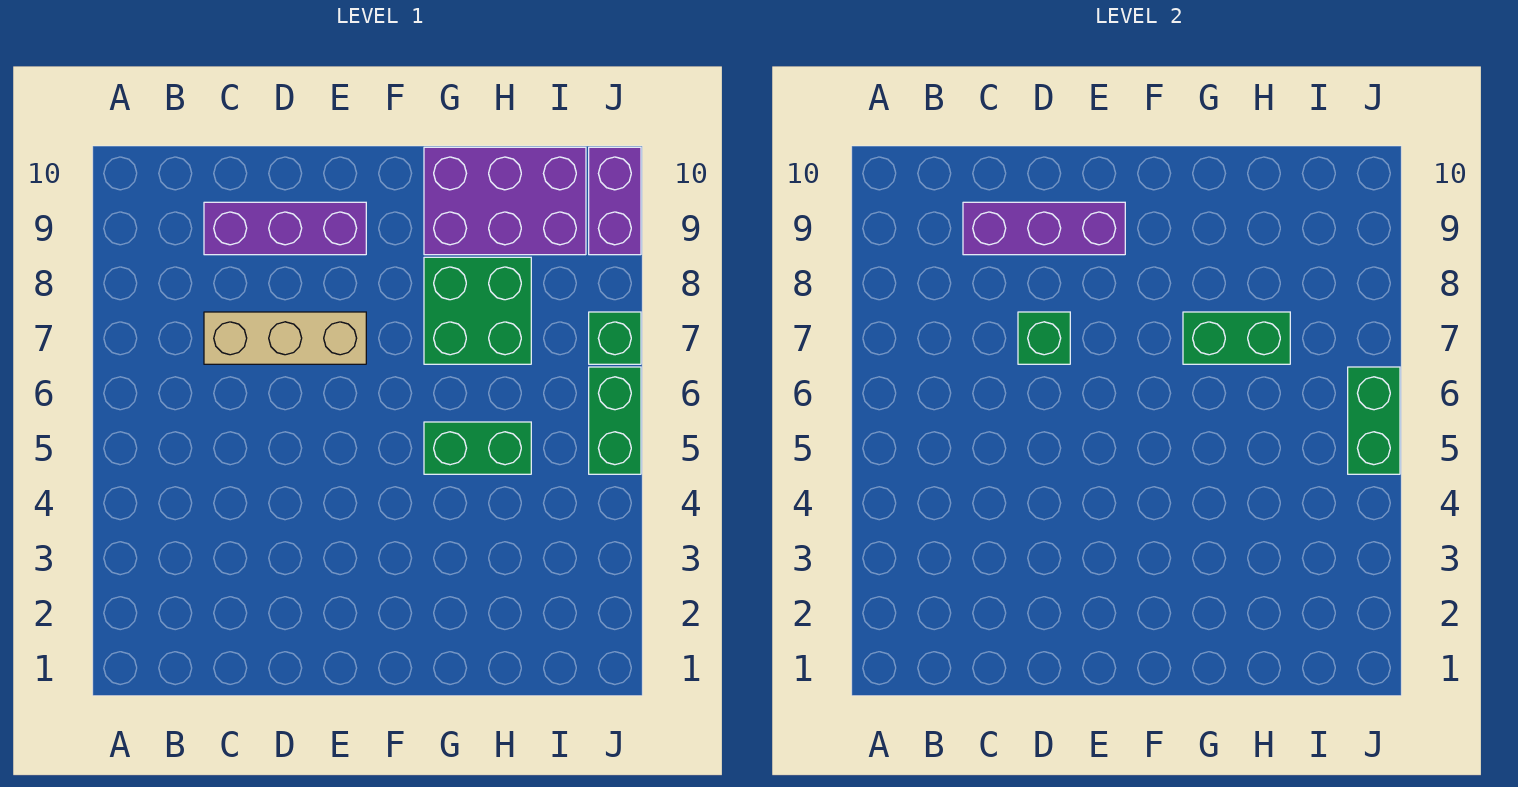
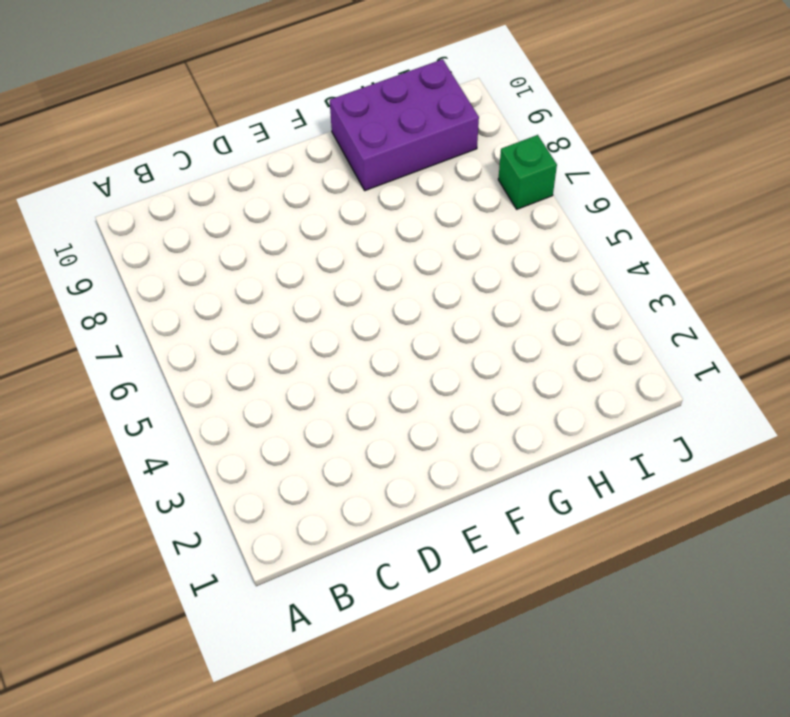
none -> tan brick C7:E7 level 1
none -> purple brick C9:E9 level 1
none -> green brick G5:H5 level 1

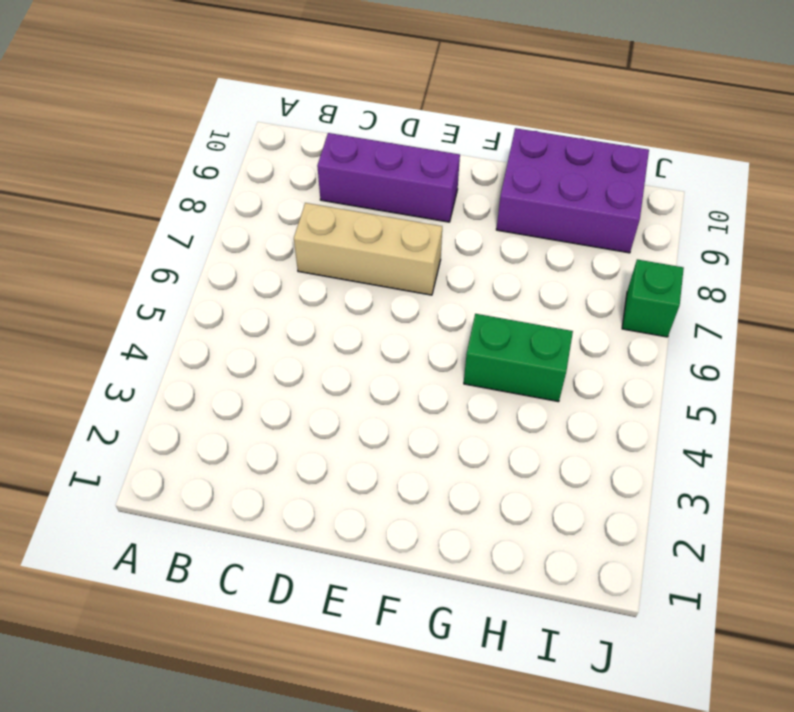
none -> green brick G7:H8 level 1
none -> green brick J5:J6 level 1
none -> purple brick J9:J10 level 1

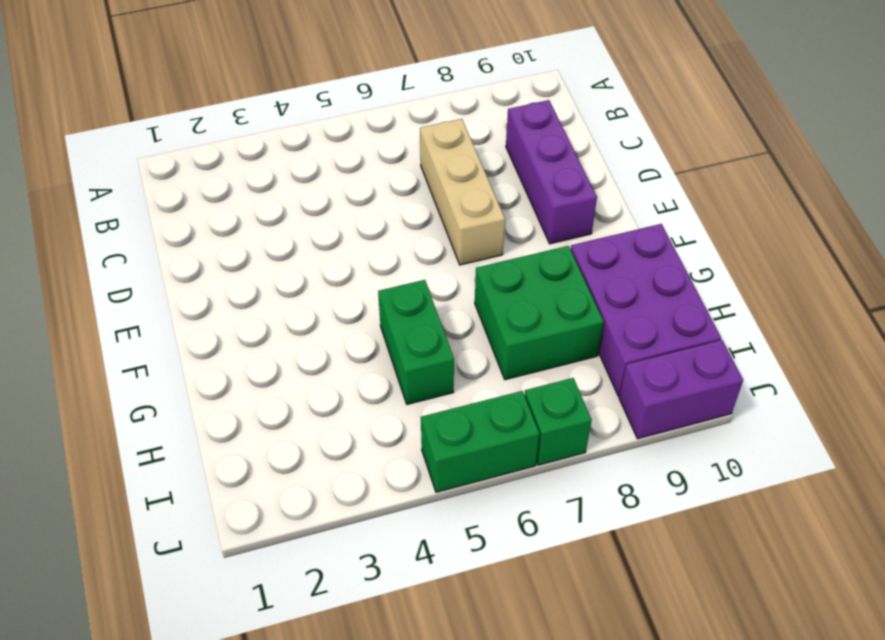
none -> purple brick C9:E9 level 2
none -> green brick D7 level 2
none -> green brick G7:H7 level 2

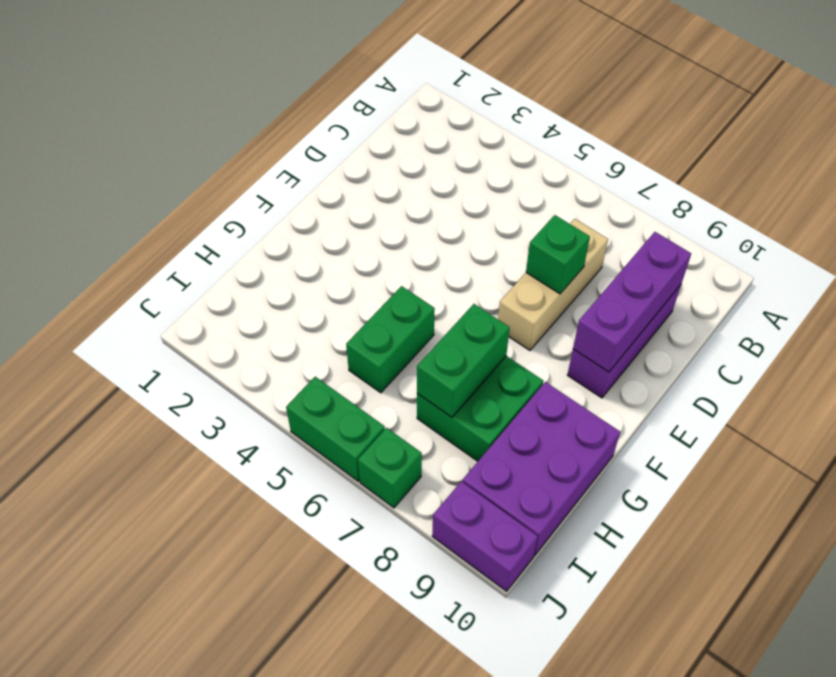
none -> green brick J5:J6 level 2

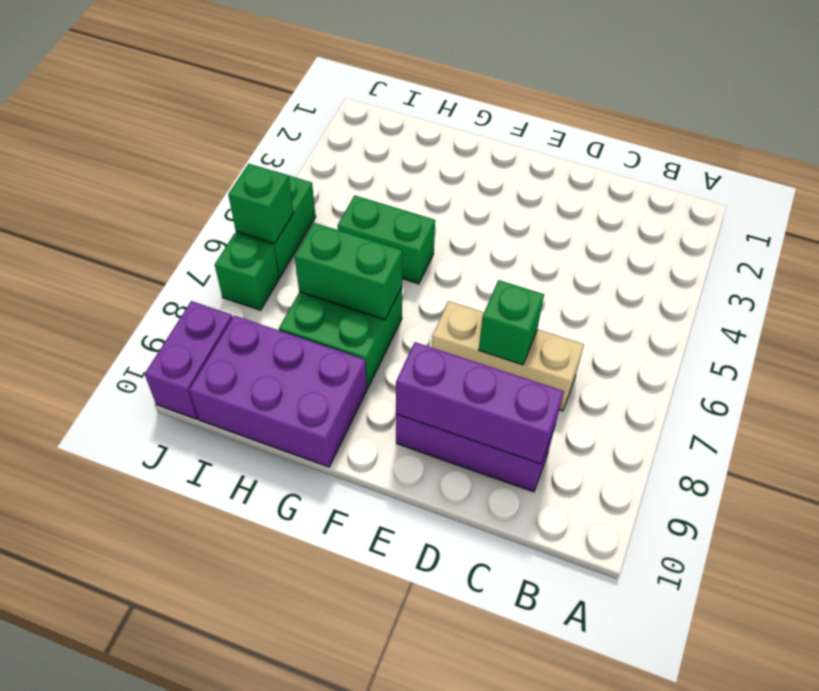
green brick J6 level 2 -> green brick J5:J6 level 2

